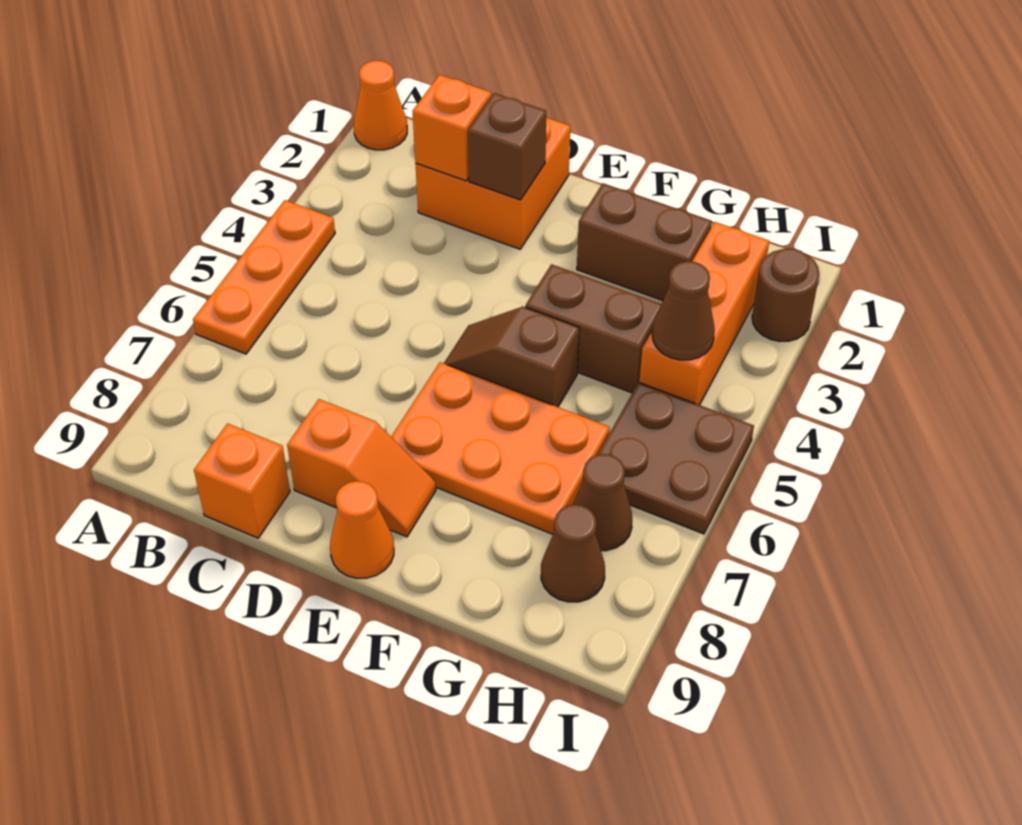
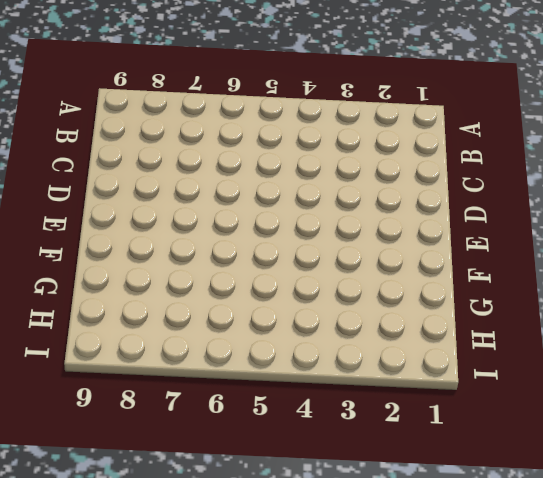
none -> orange cone A1 level 1
none -> orange plate A4:A6 level 1
none -> orange brick C1:D2 level 1

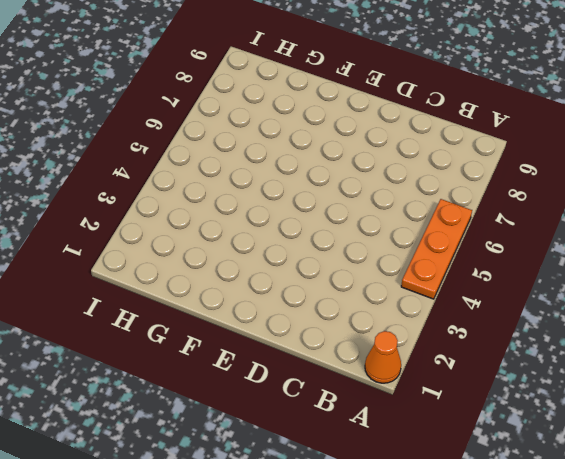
none -> orange brick C1:D2 level 1
none -> orange brick C9 level 1
none -> orange slope D8:E8 level 1 top D

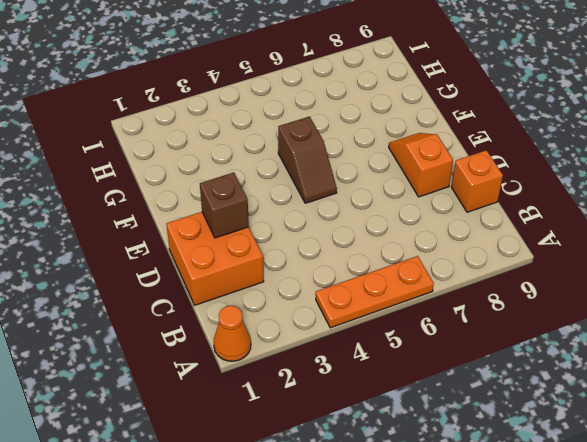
none -> orange plate E6:G7 level 1
none -> orange cone E9 level 1
none -> brown brick F2:G2 level 1

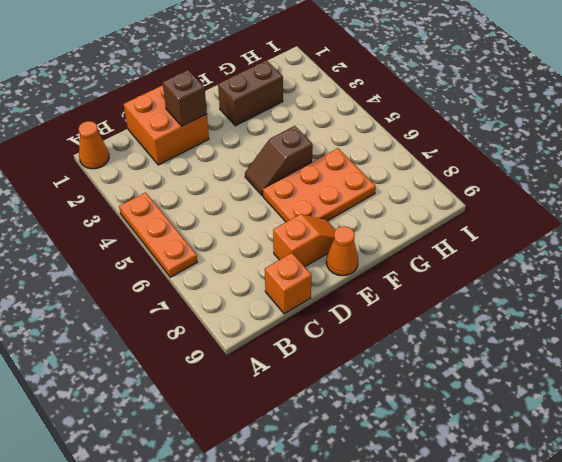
none -> brown brick F4:G4 level 1
none -> orange brick H2:H4 level 1
none -> brown plate H5:I6 level 1

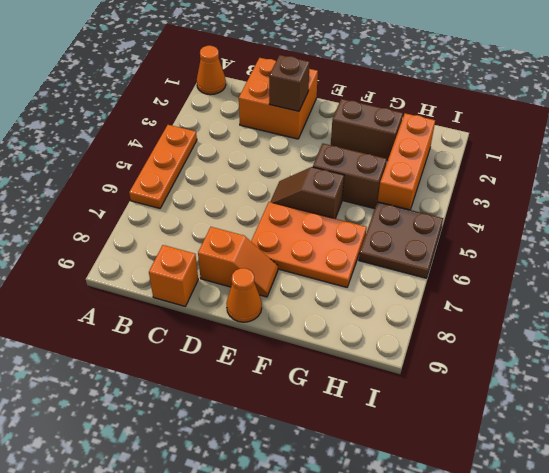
none -> brown cone H7 level 1
none -> brown cone H8 level 1
none -> brown round brick I2 level 1

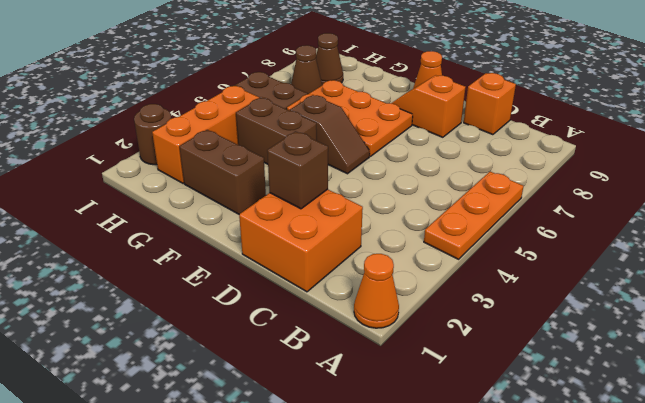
none -> orange brick C2 level 2
none -> brown cone H4 level 2

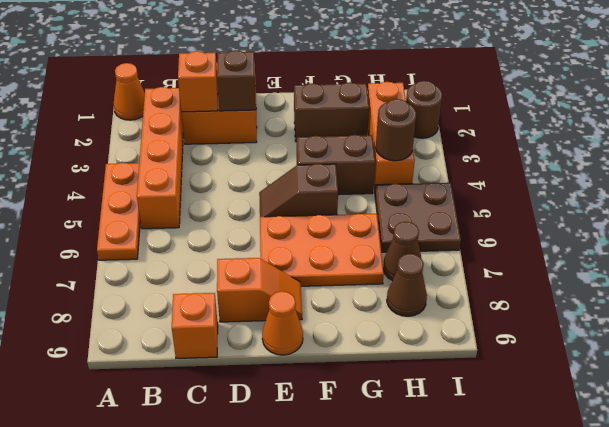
orange brick B2:B5 level 1 -> none
brown round brick H4 level 2 -> brown cone H4 level 2

